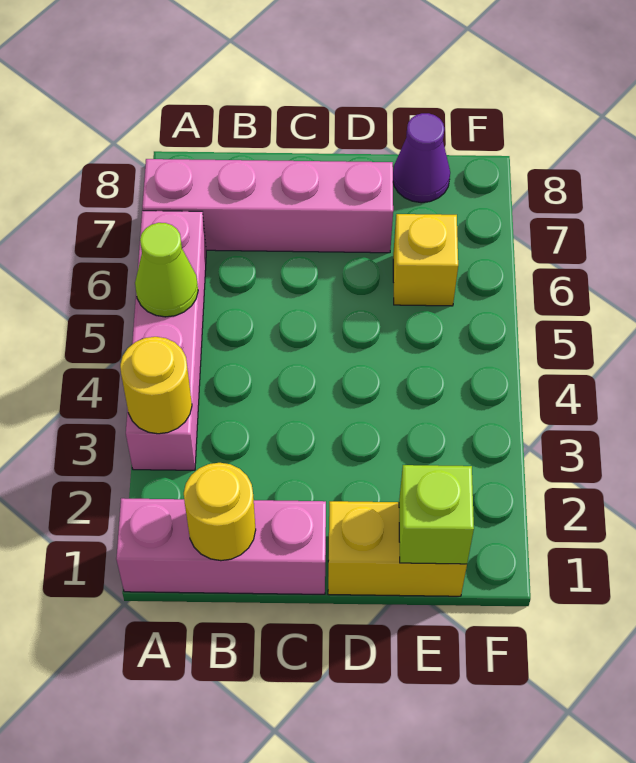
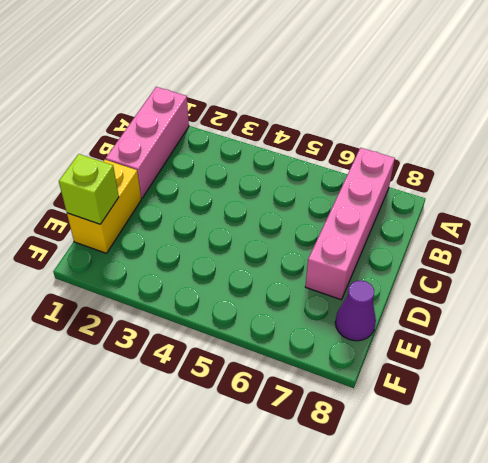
none -> pink brick A3:A6 level 1
none -> yellow brick E6 level 1

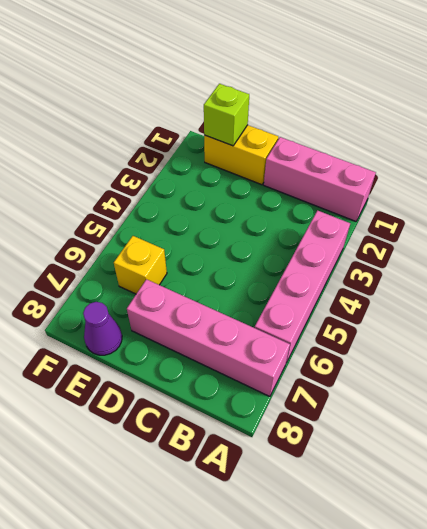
none -> yellow round brick A3 level 2
none -> lime cone A5 level 2

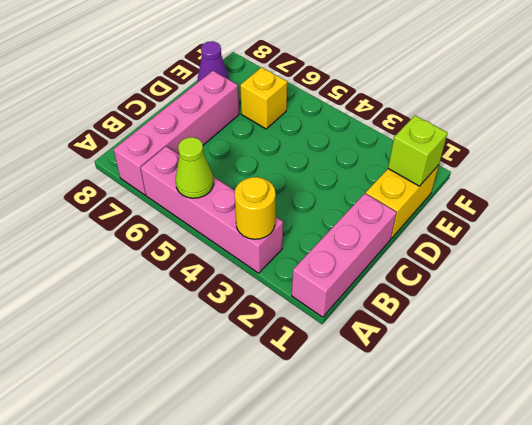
none -> yellow round brick B1 level 2

